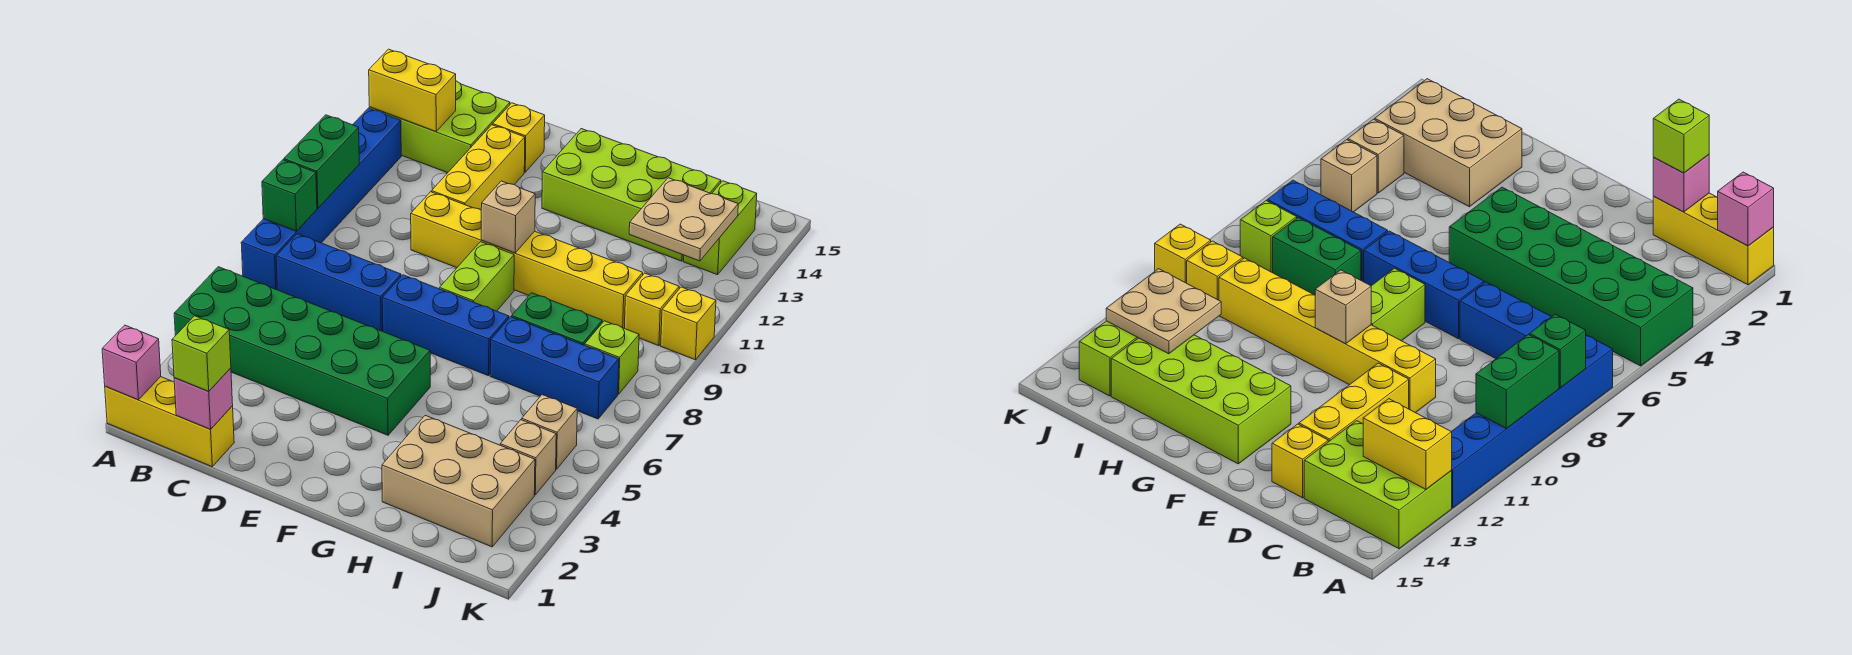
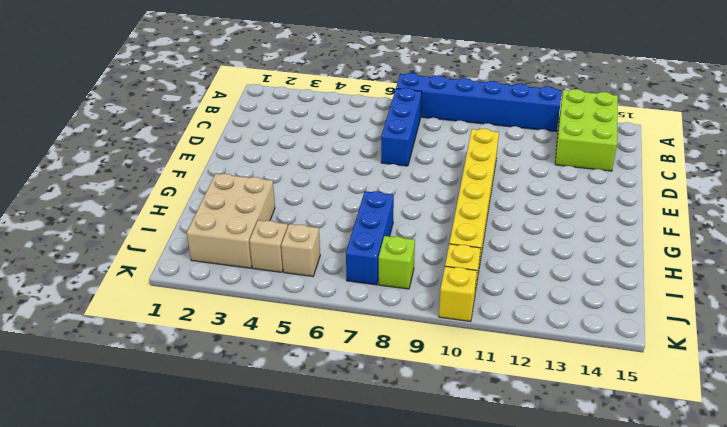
none -> yellow brick A1:C1 level 1
none -> green brick A4:F5 level 1
none -> yellow brick D11:D13 level 1

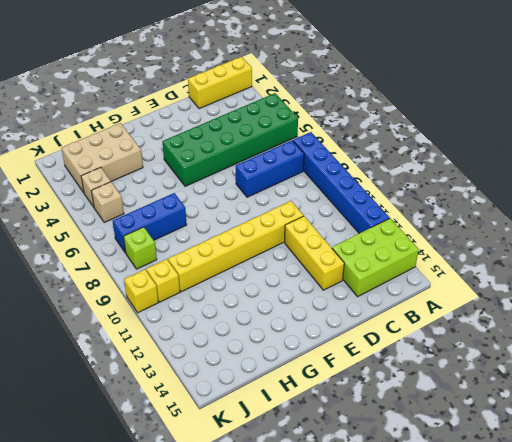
none -> yellow brick D14 level 1
none -> blue brick E7:G7 level 1
none -> lime brick F8:F9 level 1

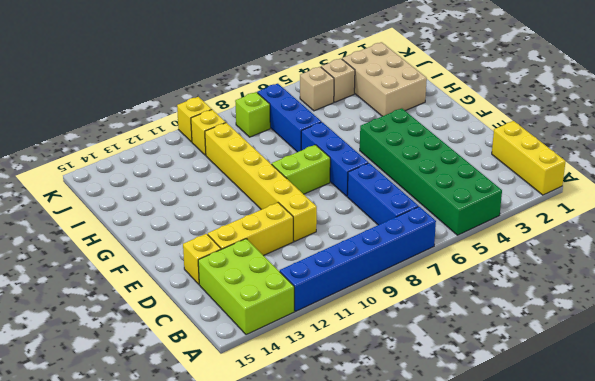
none -> lime brick F13:I14 level 1
none -> green brick H8:I8 level 1
none -> lime brick J13:J14 level 1

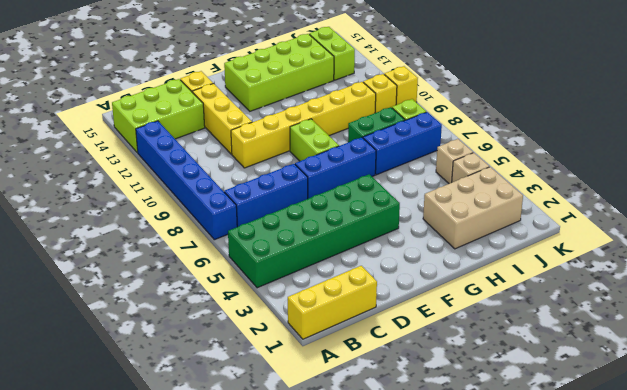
none -> pink brick A1 level 2
none -> green brick A8 level 2
none -> green brick A9:A10 level 2

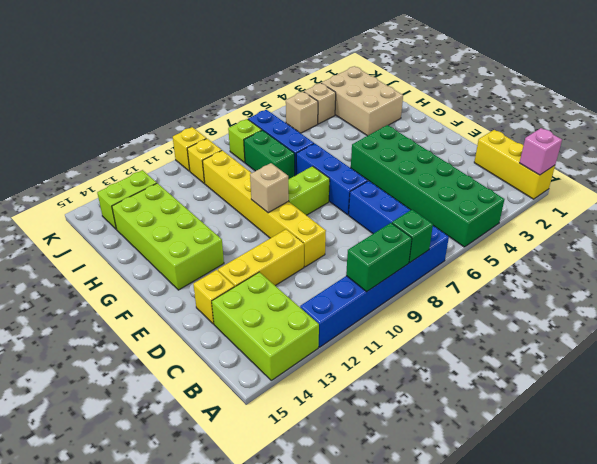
none -> yellow brick A13:B13 level 2
none -> pink brick C1 level 2
none -> tan plate I12:J13 level 2

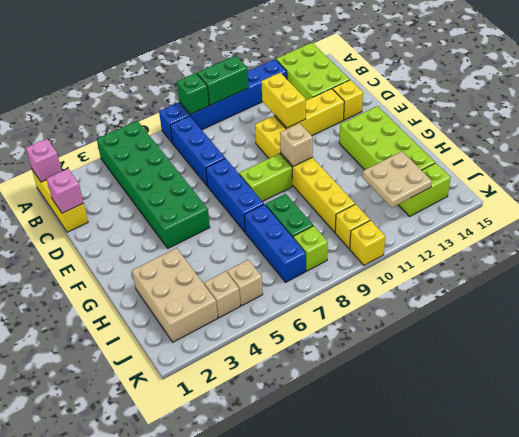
yellow brick C11:D11 level 2 -> yellow brick A13:B13 level 2
none -> lime brick C1 level 3

